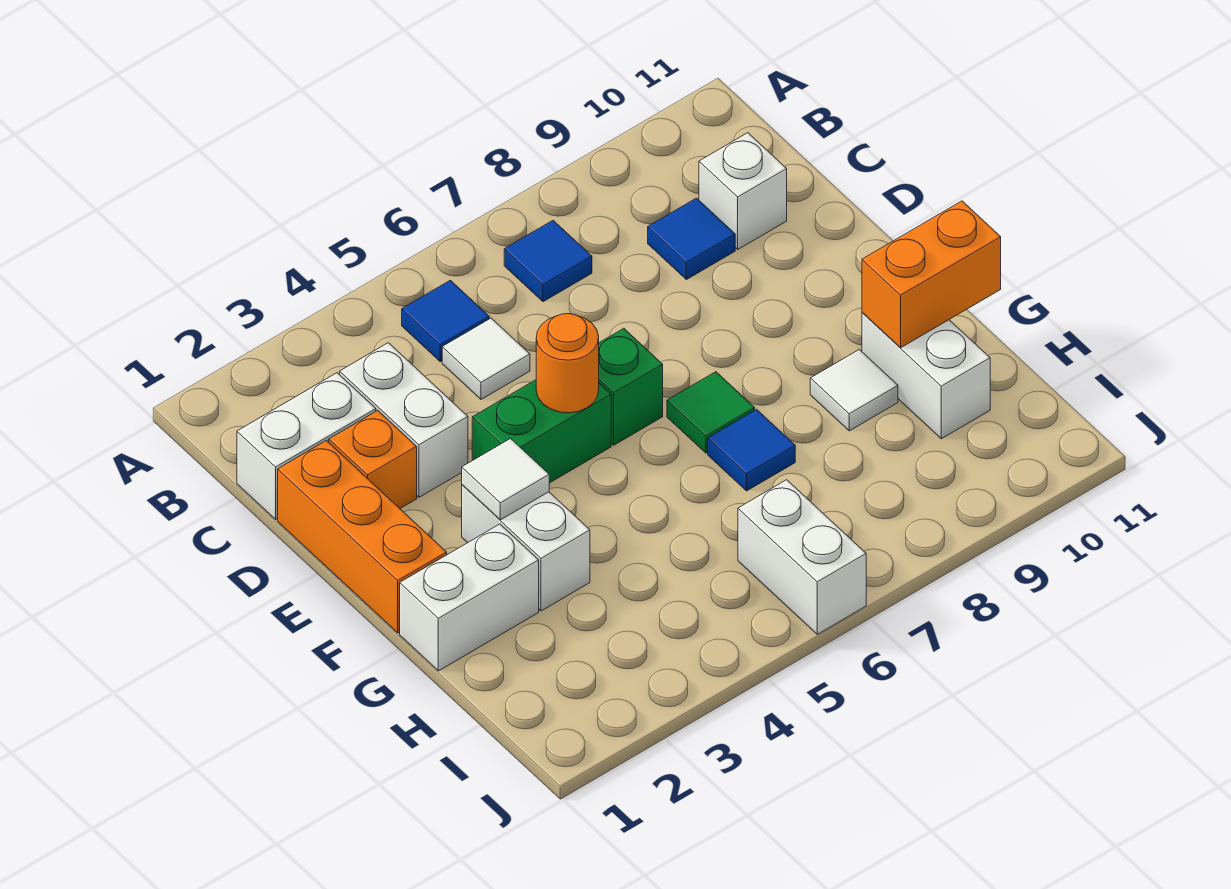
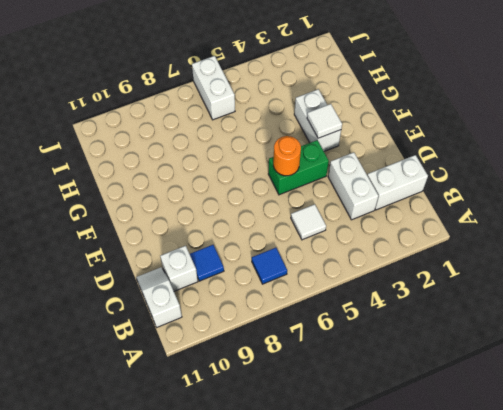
white slope B11:C11 level 1 top B -> none
none -> blue tile B5 level 1
none -> orange brick D1:F1 level 1
none -> orange brick D2 level 1

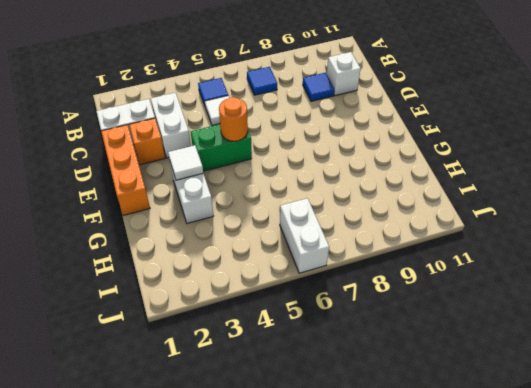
none -> green brick E6 level 1
none -> green tile F7 level 1
none -> white brick G1:G2 level 1

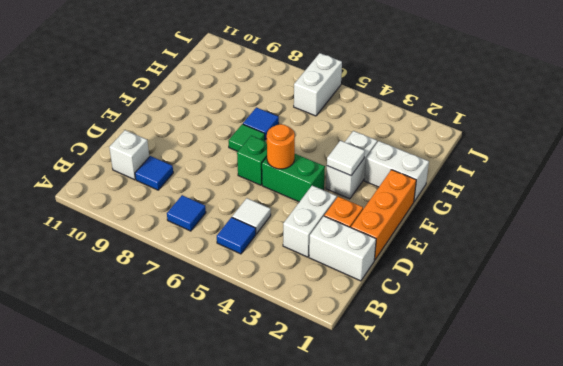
none -> white tile G9 level 1
none -> white brick G10:H10 level 1
none -> orange brick G10:G11 level 2

